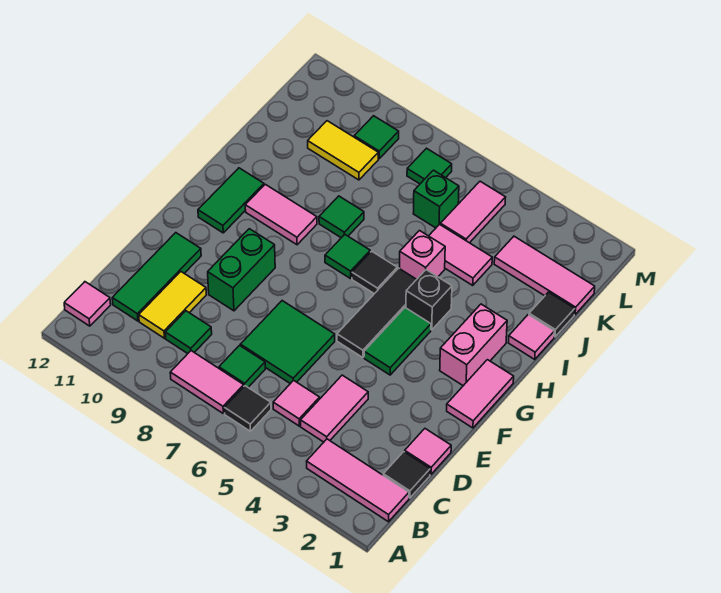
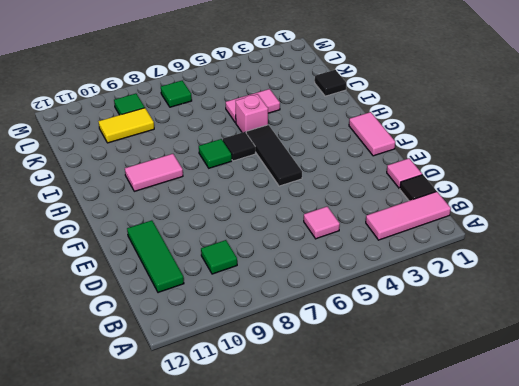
none -> black tile B6 level 1
none -> pink tile B7:B8 level 1
none -> pink tile B12 level 1
none -> pink tile C4:D4 level 1

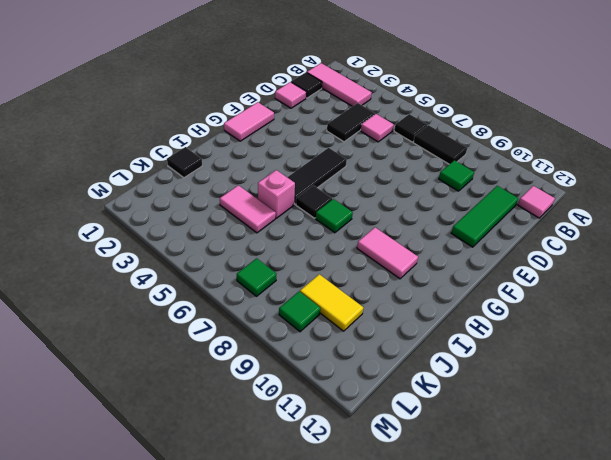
black tile B7:B8 level 1 -> pink tile B7:B8 level 1
black tile C4:D4 level 1 -> pink tile C4:D4 level 1
none -> green tile C7 level 1
none -> yellow tile C10:D10 level 1
none -> green tile D6:E7 level 1
none -> green brick E9:F9 level 1

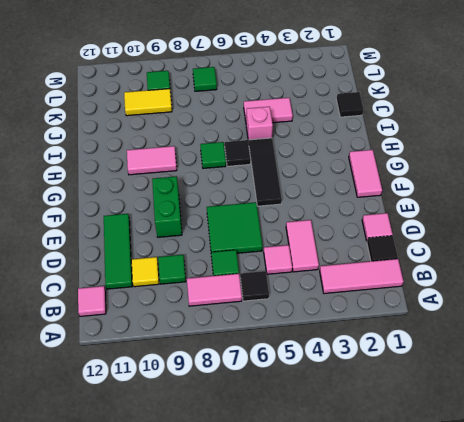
yellow tile C10 level 1 -> yellow tile C10:D10 level 1
none -> green tile F4:G4 level 1
none -> pink brick G2:H2 level 1
none -> green tile G11:H11 level 1
none -> black brick H4 level 1

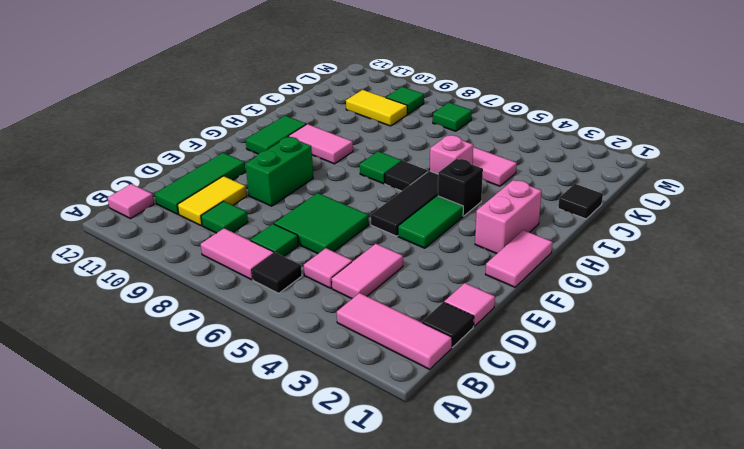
none -> pink tile I1 level 1
none -> green tile I8 level 1
none -> pink tile K1:K3 level 1
none -> pink tile K5:L5 level 1

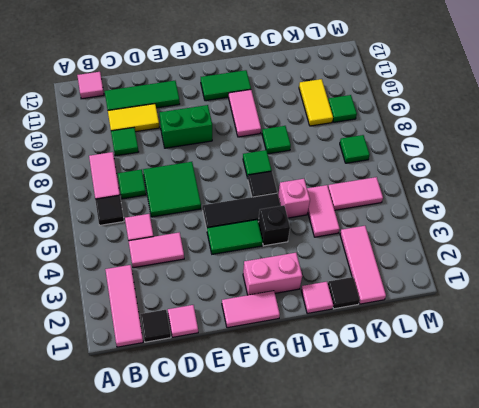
none -> green brick K6 level 1

